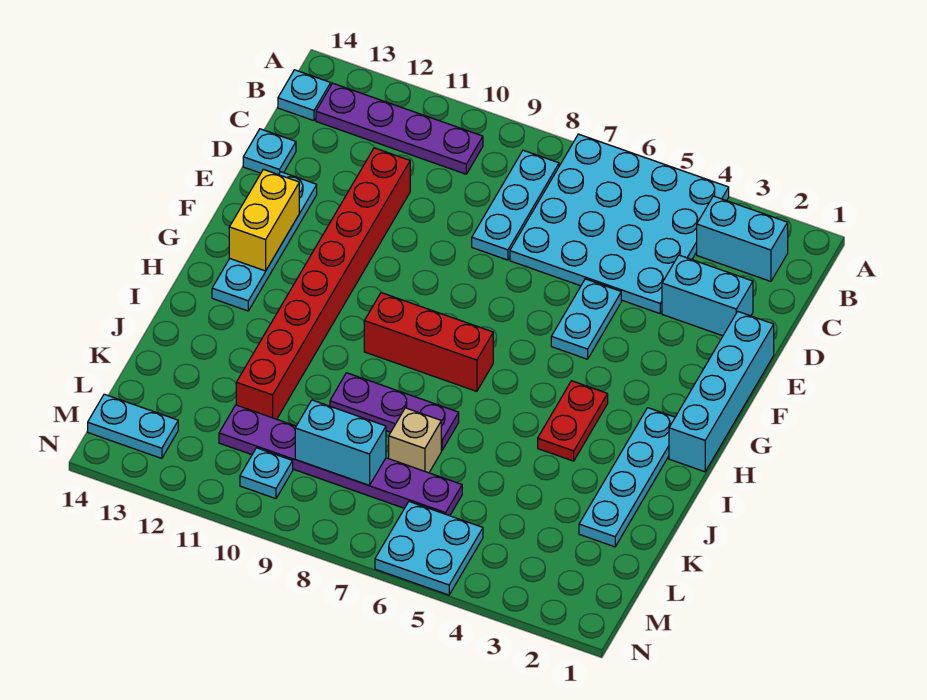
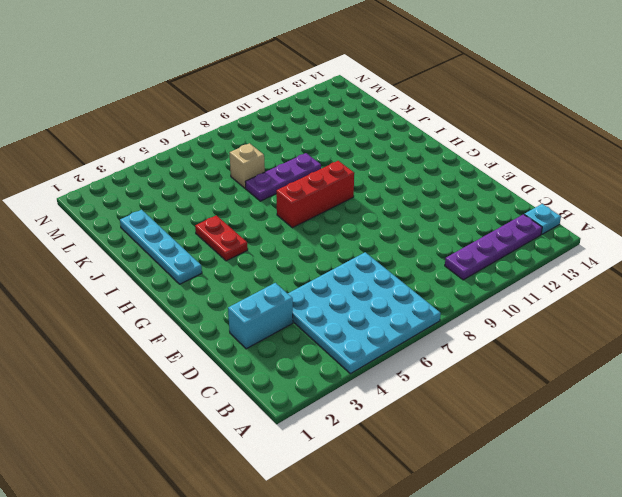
none -> cyan brick B2:B3 level 1
none -> cyan plate B8:D8 level 1
none -> red brick D11:K11 level 1

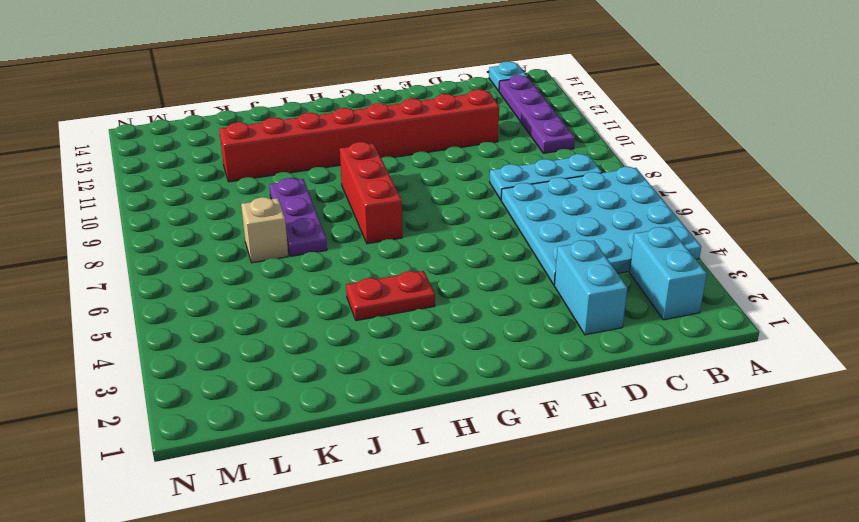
none -> cyan plate D14 level 1
none -> cyan brick E1:H1 level 1
none -> cyan plate E5:F5 level 1

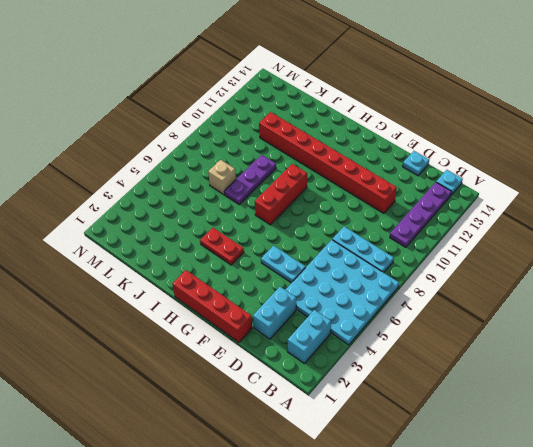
red brick E1:H1 level 1 -> cyan brick E1:H1 level 1
none -> cyan plate E13:H13 level 1
none -> cyan plate H2:K2 level 1
none -> purple plate L6:L11 level 1

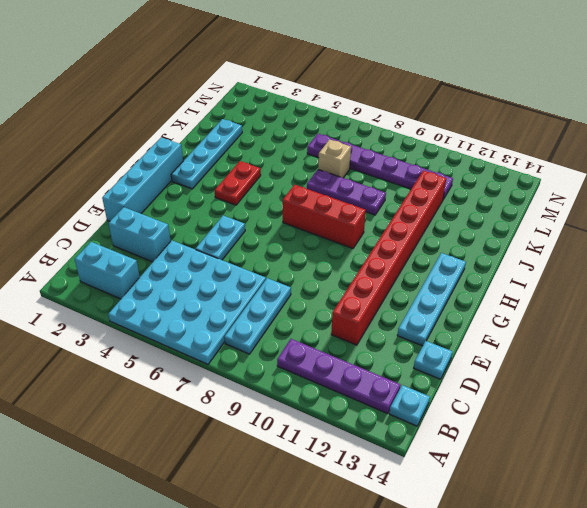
none -> cyan plate M5:N6 level 1
none -> cyan plate M10 level 1
none -> cyan plate M13:M14 level 1

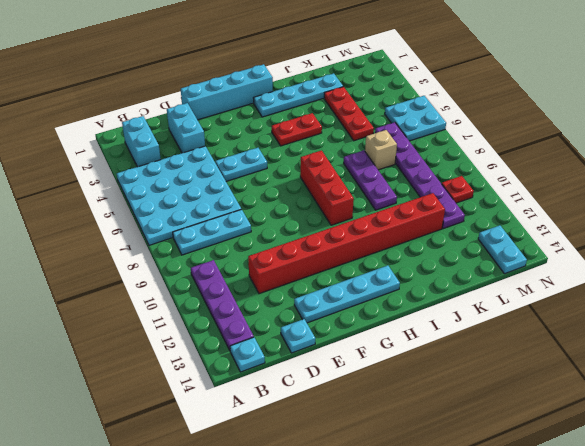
red plate K3:K5 level 1 -> none
red plate M10 level 1 -> cyan plate M10 level 1
none -> yellow brick F13:G13 level 2
none -> cyan brick L8:L9 level 2

